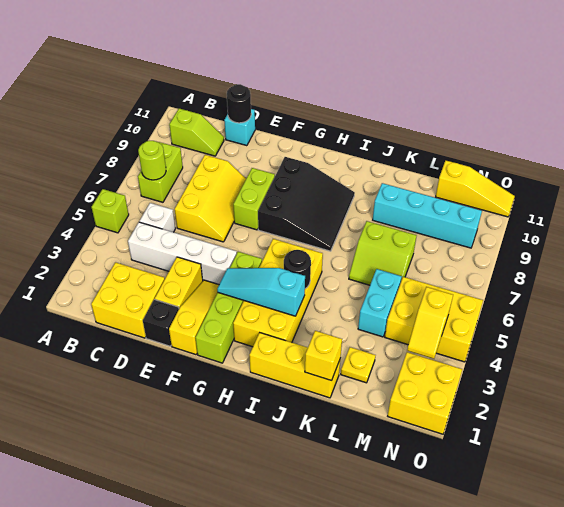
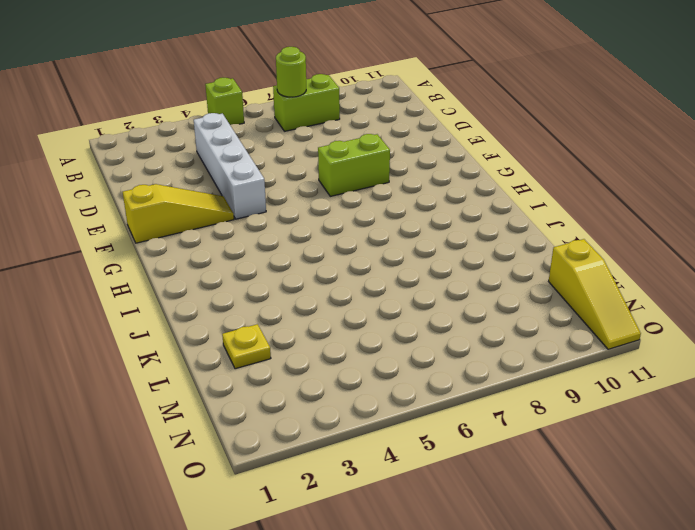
none -> lime slope B10:C10 level 1 top B
none -> yellow brick C1:D2 level 1
none -> white brick C5 level 1

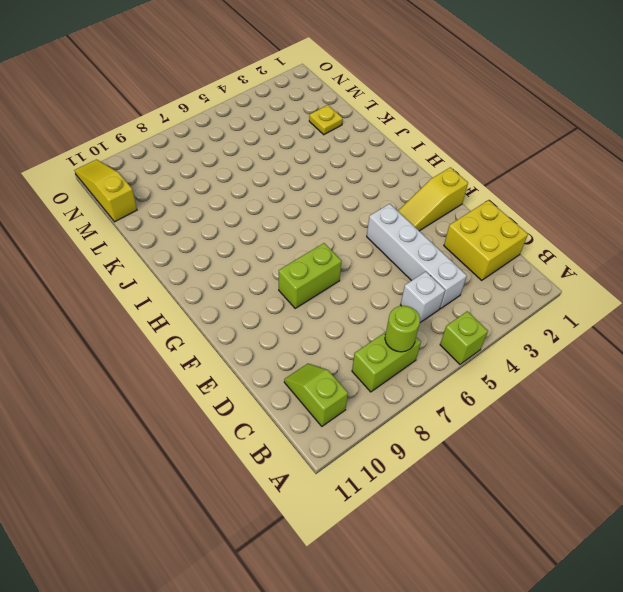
none -> yellow slope D6:E8 level 1 top D
none -> cyan brick D11 level 1
none -> black brick E1 level 1

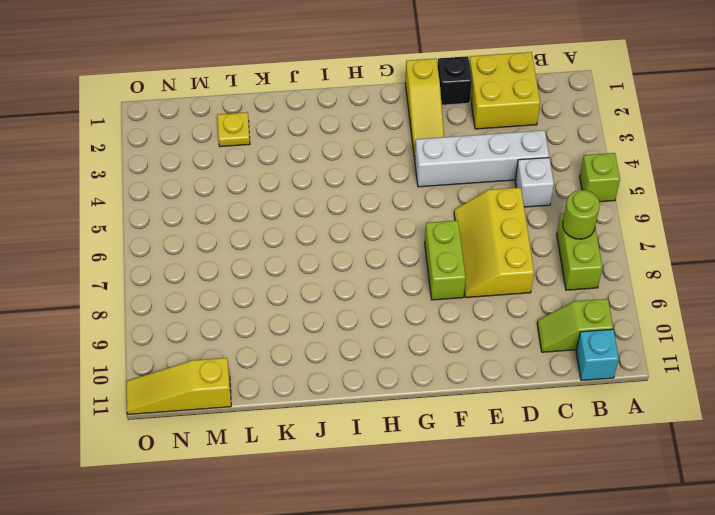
cyan brick B11 level 1 -> cyan brick D11 level 1
none -> yellow brick E2:E3 level 1
none -> lime brick G1:G4 level 1
none -> black slope G7:I9 level 1 top G

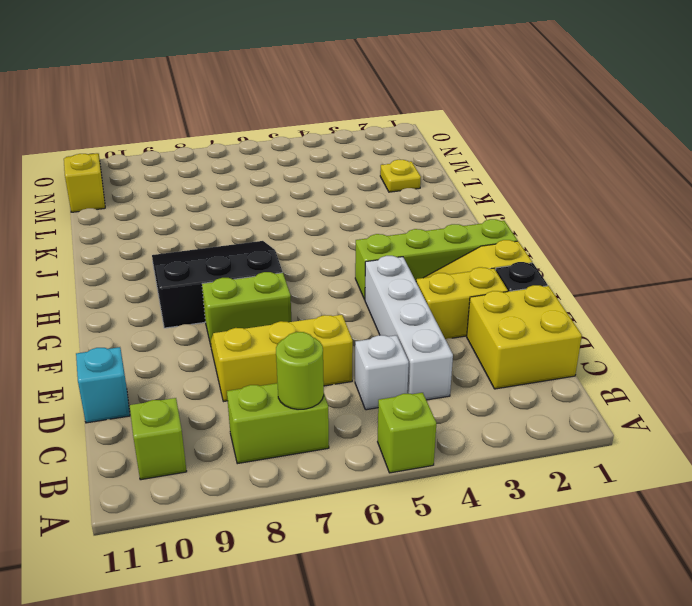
none -> yellow brick H2:I5 level 1
none -> yellow brick I1:K1 level 1
none -> lime slope K6:L7 level 1 top 7

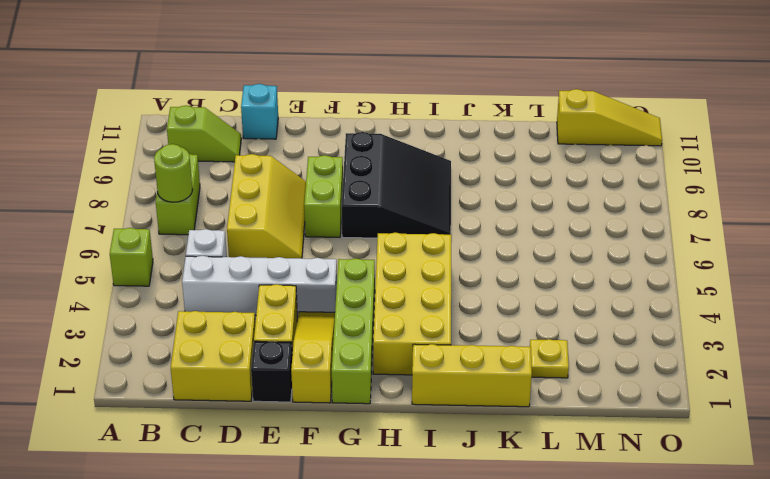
none -> lime slope K6:L7 level 1 top 7
none -> cyan brick K9:N9 level 1
none -> cyan brick L4:L5 level 1

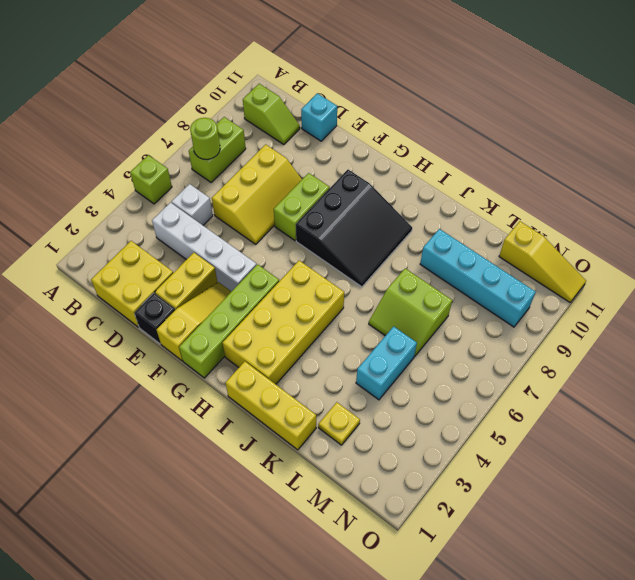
none -> yellow brick M4:O5 level 1
none -> yellow brick N1:O2 level 1
none -> black round brick D11 level 2

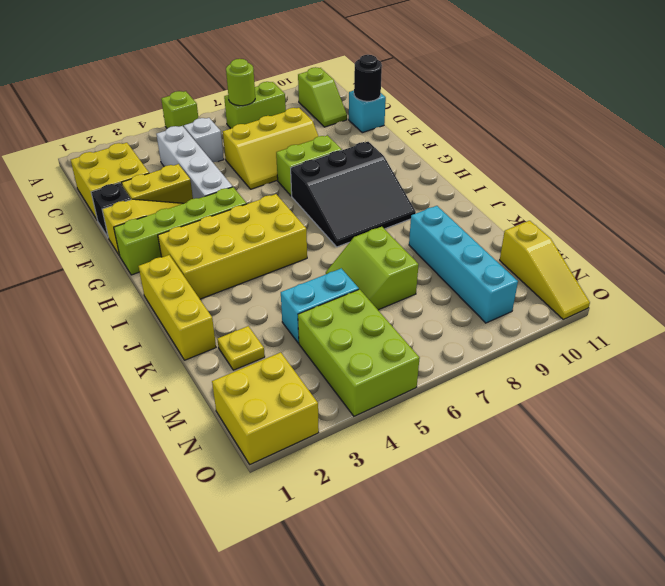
lime brick M4:O5 level 1 -> yellow brick M4:O5 level 1
none -> cyan slope G3:I3 level 2 top I
none -> black round brick I4 level 2
none -> yellow brick K1 level 2

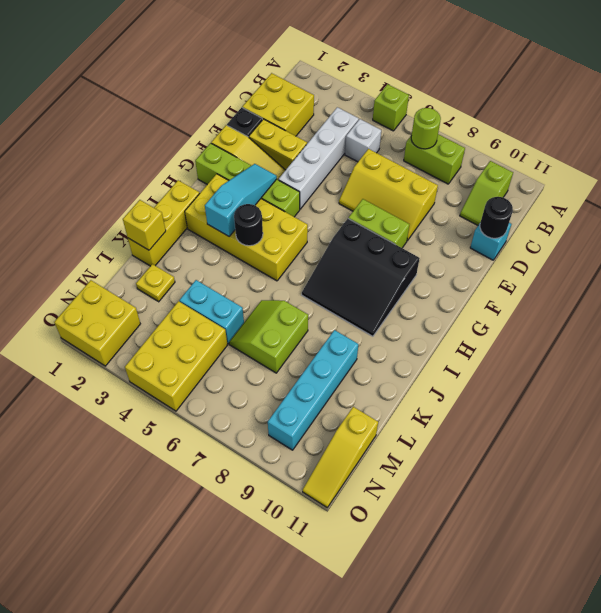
none -> yellow slope N3:N4 level 2 top 4

